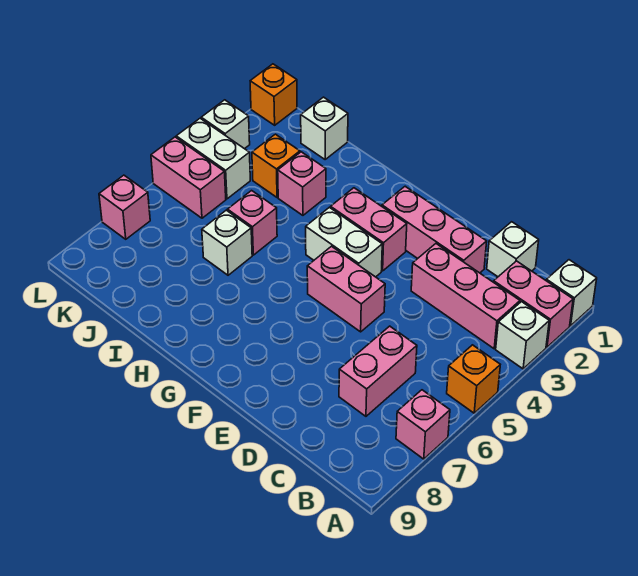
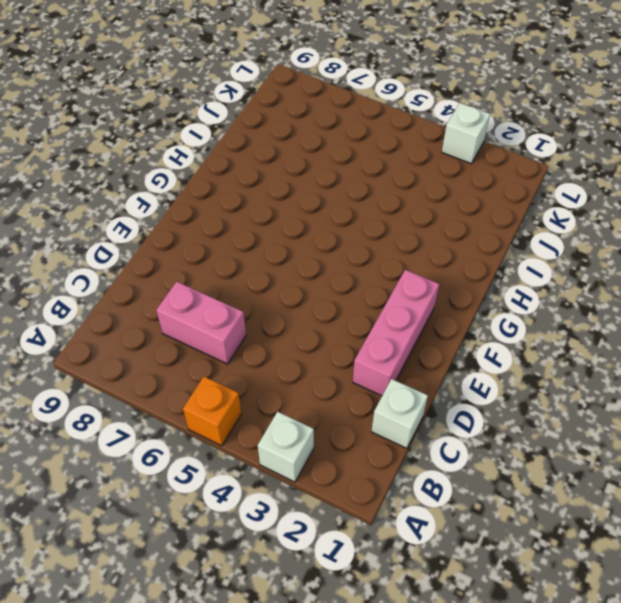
none -> white brick A1 level 1
none -> pink brick A2:B2 level 1
none -> pink brick A7 level 1

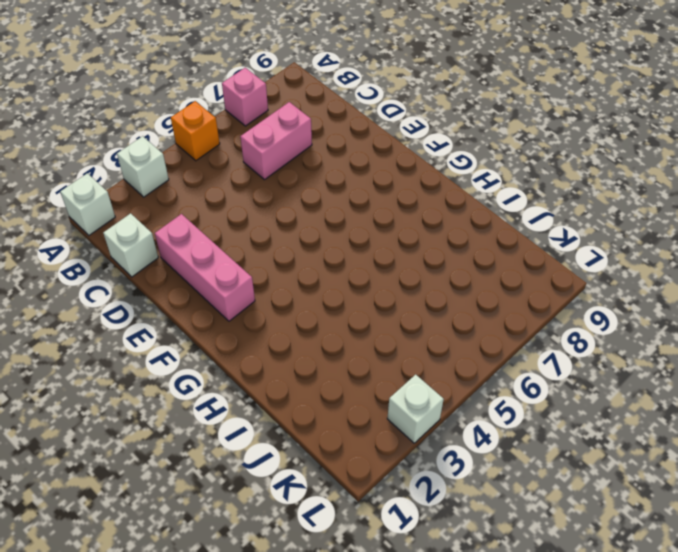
none -> pink brick A2:B2 level 1
none -> pink brick B3:D3 level 1
none -> pink brick E5:F5 level 1

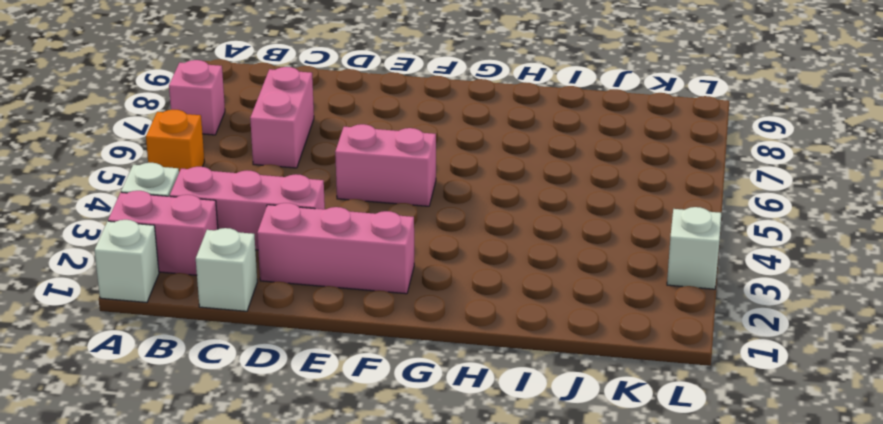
none -> pink brick F3:G3 level 1
none -> white brick F4:G4 level 1
none -> pink brick I3 level 1

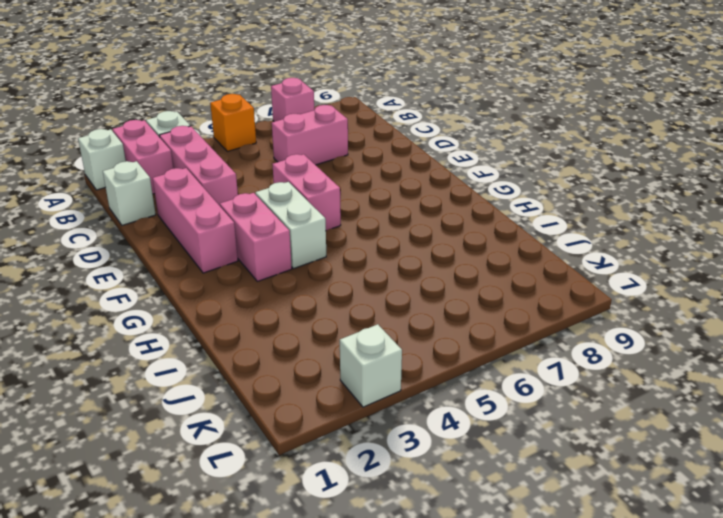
none -> pink brick I3 level 1
none -> pink brick I5 level 1
none -> white brick I6 level 1

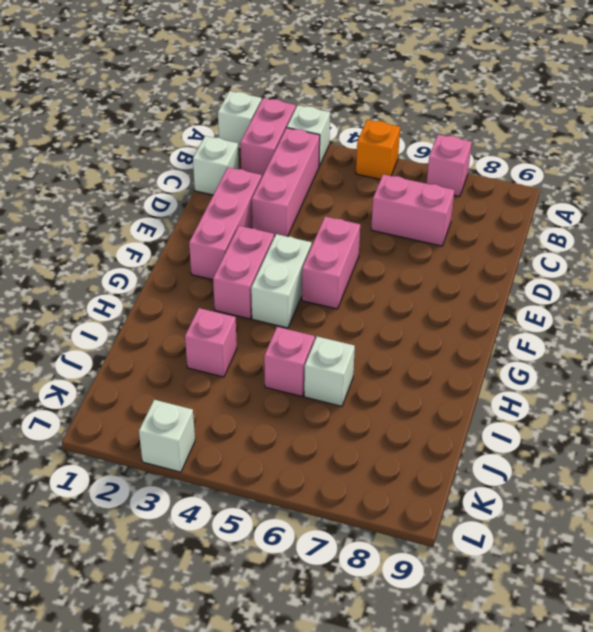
none -> white brick J1 level 1
none -> orange brick J3 level 1
none -> white brick K4:L4 level 1

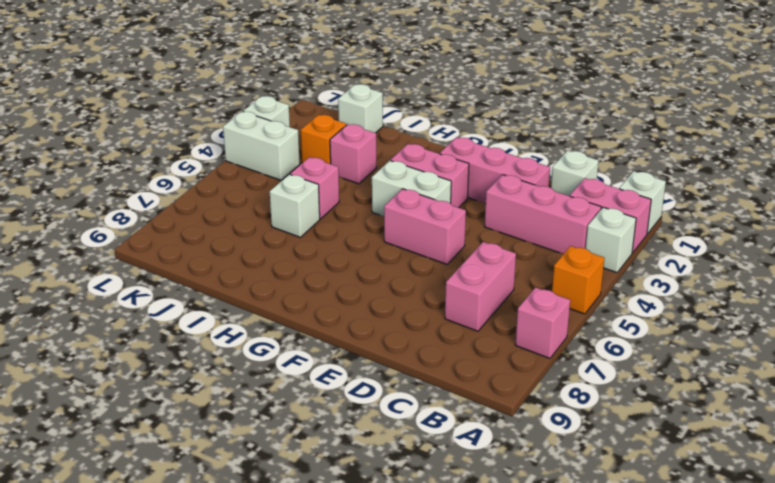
none -> pink brick K5:L5 level 1
none -> orange brick L1 level 1
none -> pink brick L7 level 1

